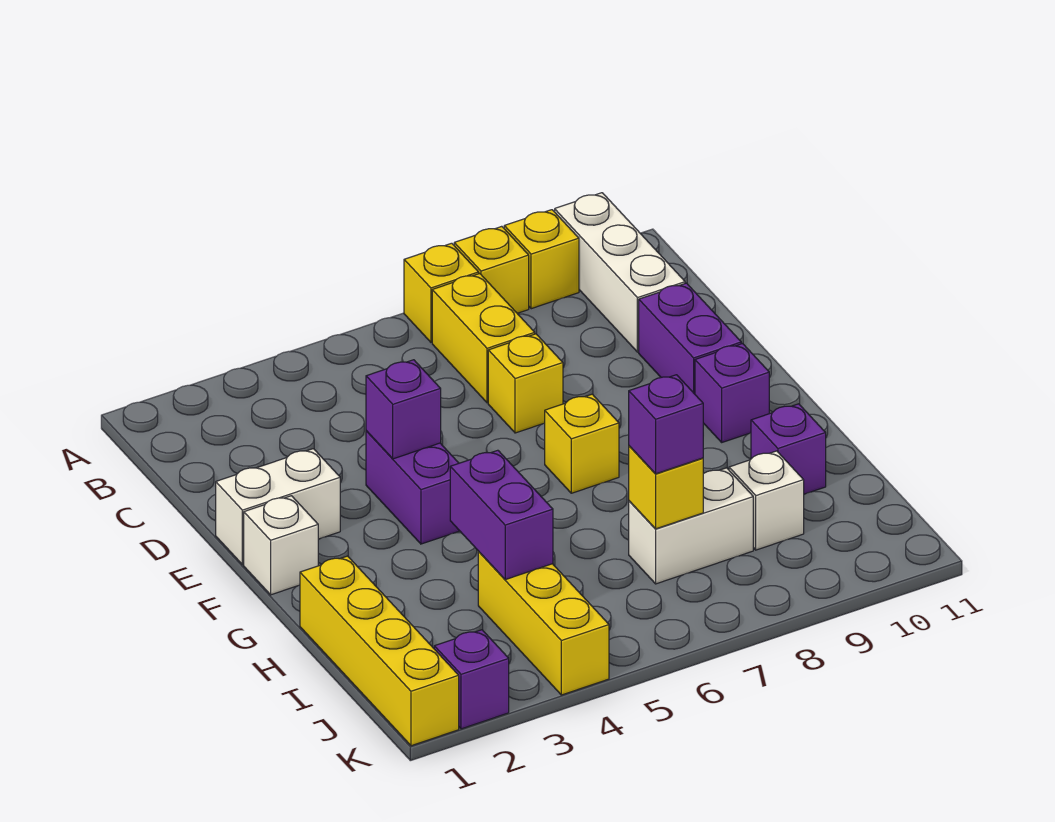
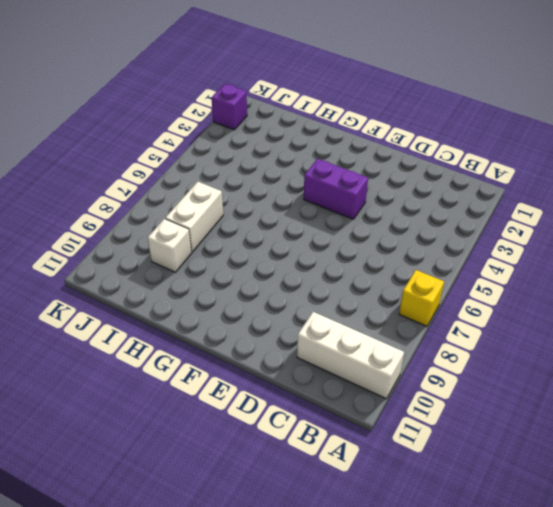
none -> yellow brick A8 level 1
none -> yellow brick A9 level 1
none -> yellow brick B7:C7 level 1

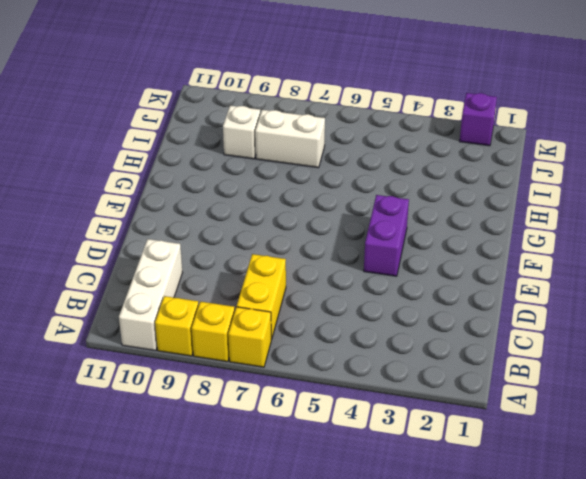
none -> yellow brick D7 level 1
none -> purple brick D10:E10 level 1
none -> white brick E1:E2 level 1

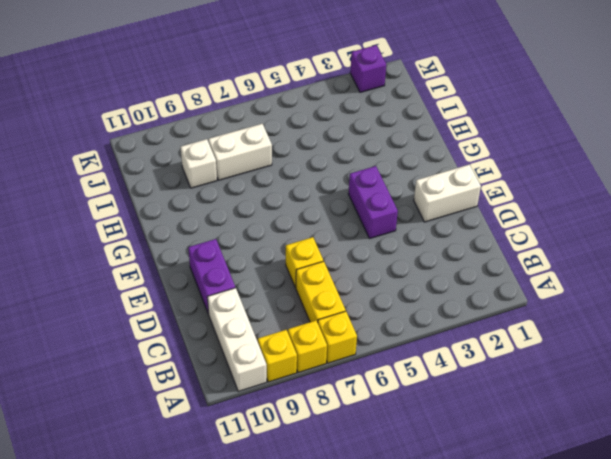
none -> white brick F1 level 1
none -> yellow brick F7 level 1
none -> purple brick F10 level 1

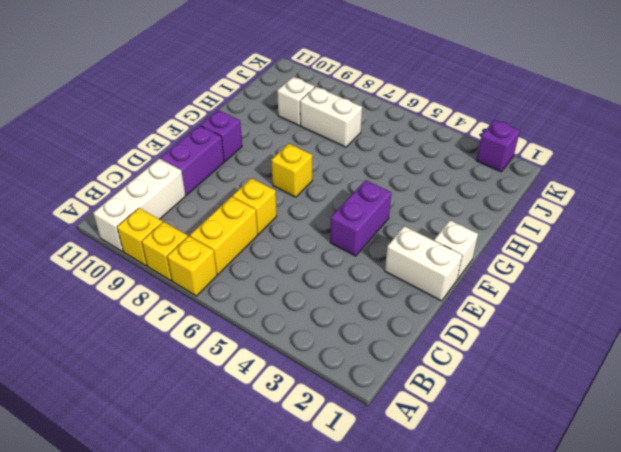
none -> yellow brick H1:K1 level 1
none -> purple brick H10 level 1
none -> yellow brick I4:K4 level 1

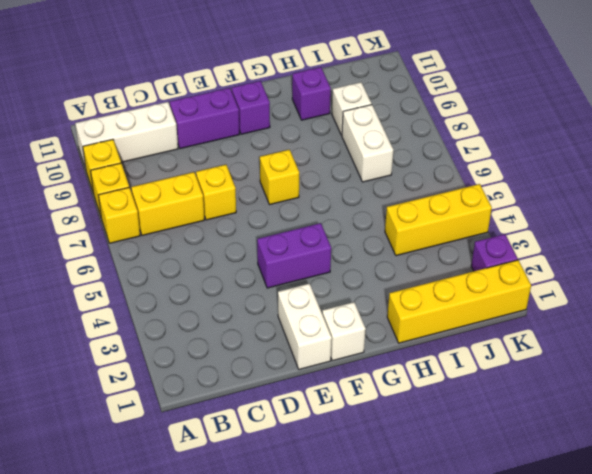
none -> purple brick E4 level 2
none -> purple brick H4:I4 level 2
none -> yellow brick I7 level 2

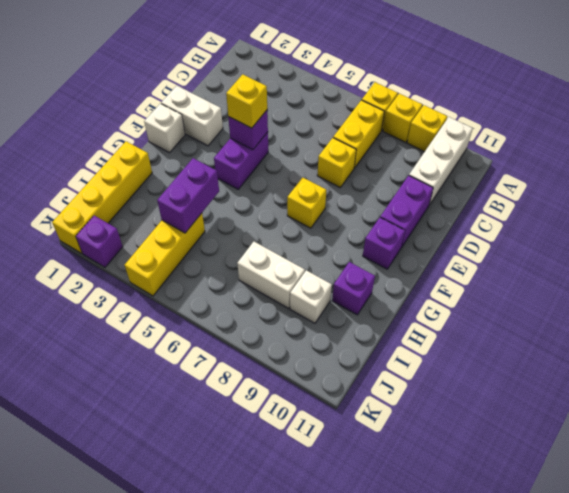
yellow brick E4 level 3 -> yellow brick I7 level 2
none -> purple brick I7 level 3

